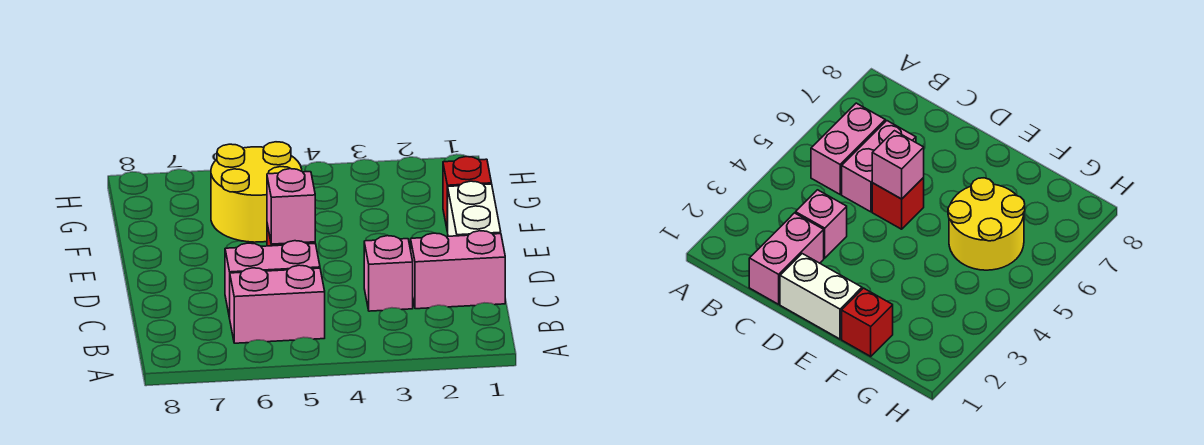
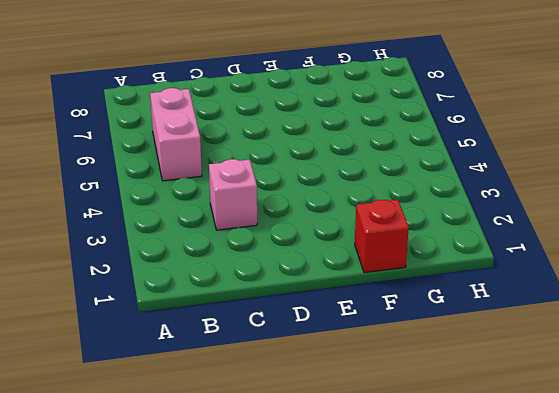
none -> pink brick C1:C2 level 1
none -> pink brick C5:C6 level 1

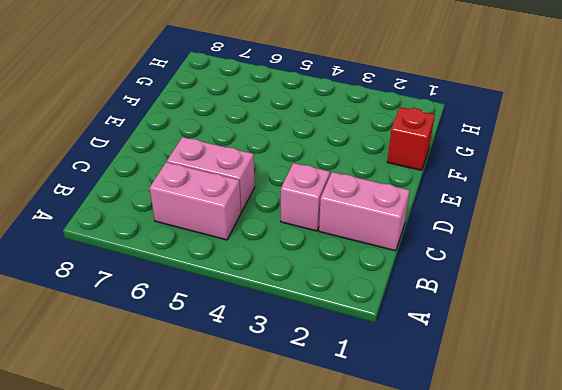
none -> white brick D1:E1 level 1
none -> red brick D5 level 1

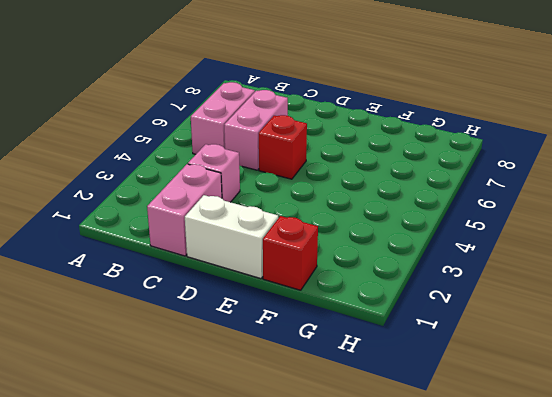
none -> yellow round brick F5:G6 level 1
none -> pink brick D5 level 2

